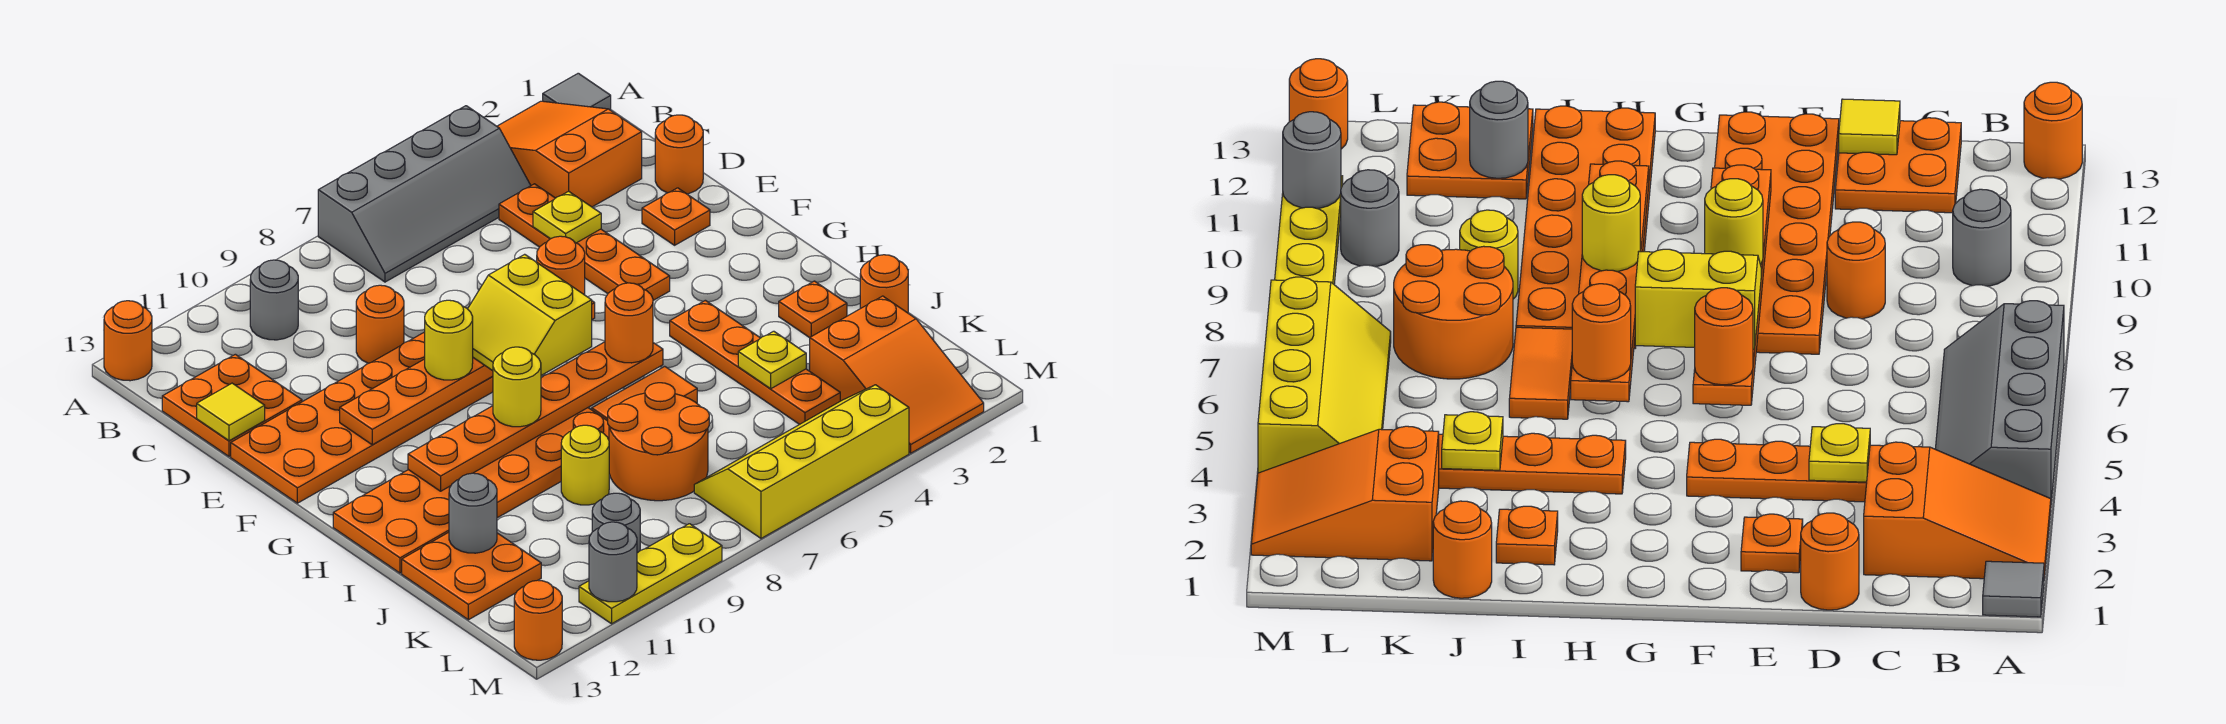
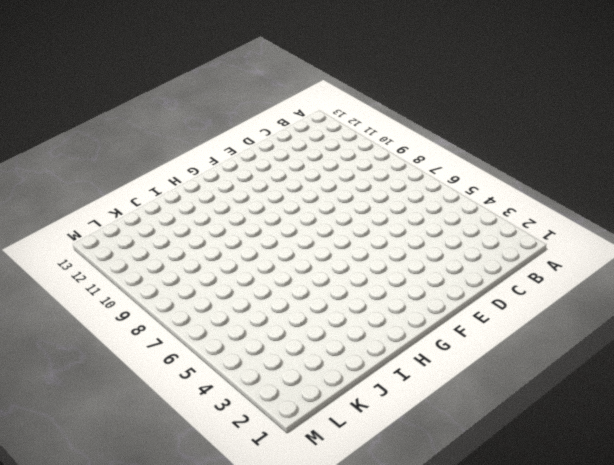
none -> grey tile A1 level 1
none -> orange slope A2:C3 level 1 top C
none -> grey slope A4:B7 level 1 top A
none -> orange round brick A13 level 1

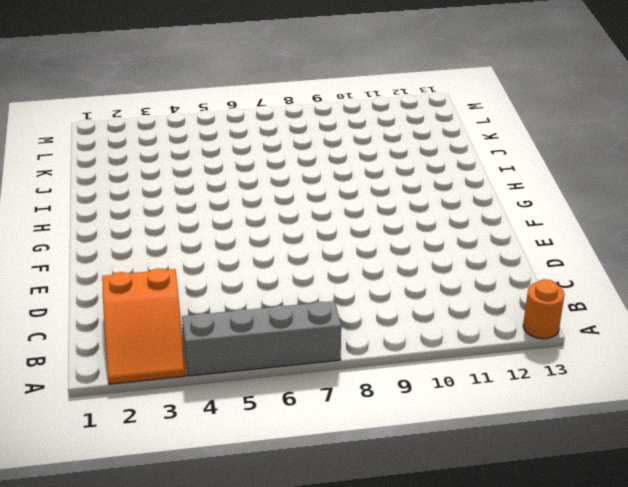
none -> grey tile A1 level 1
none -> grey round brick B10 level 1
none -> orange plate C4:F4 level 1
none -> orange plate C12:D13 level 1

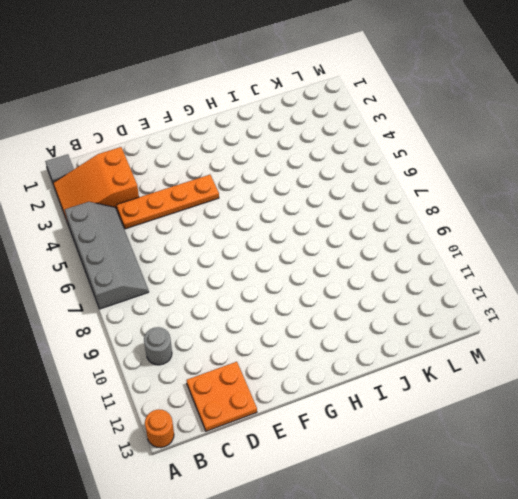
none -> orange round brick D1 level 1
none -> orange round brick D9 level 1
none -> orange plate E2 level 1
none -> orange plate E8:F13 level 1

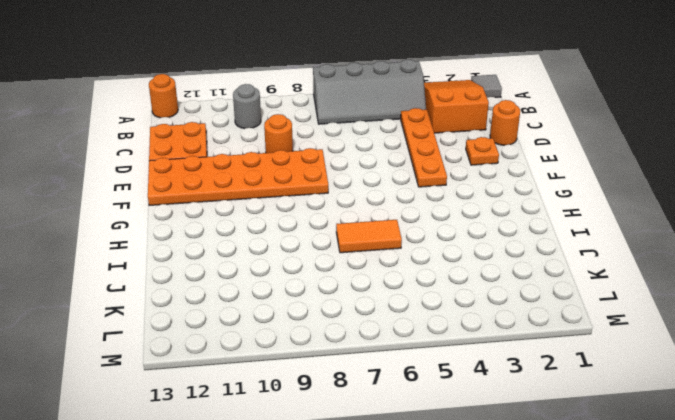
none -> orange plate H4:K4 level 1
none -> orange plate H8:I13 level 1
none -> orange plate I2 level 1
none -> orange round brick J1 level 1

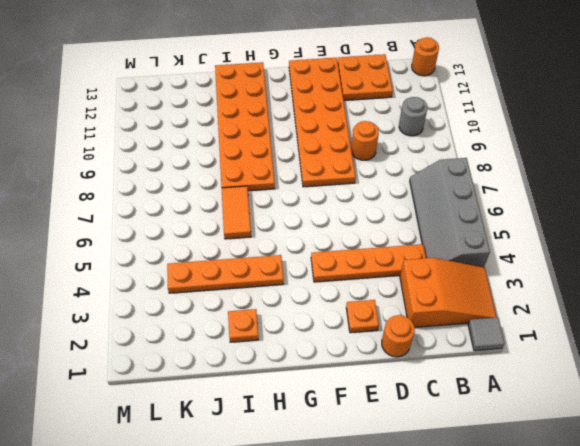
none -> orange round brick J1 level 1
none -> orange round brick J7:K8 level 1
none -> yellow round brick J9 level 1
none -> orange plate J12:K13 level 1

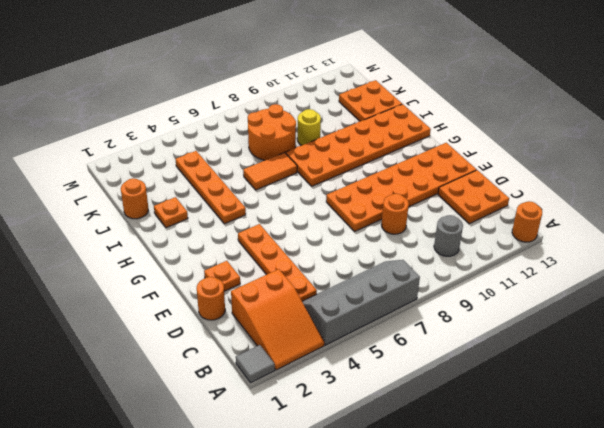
none -> orange slope K2:M3 level 1 top K
none -> yellow slope L4:M7 level 1 top M
none -> grey round brick L10 level 1
none -> yellow plate M9:M11 level 1

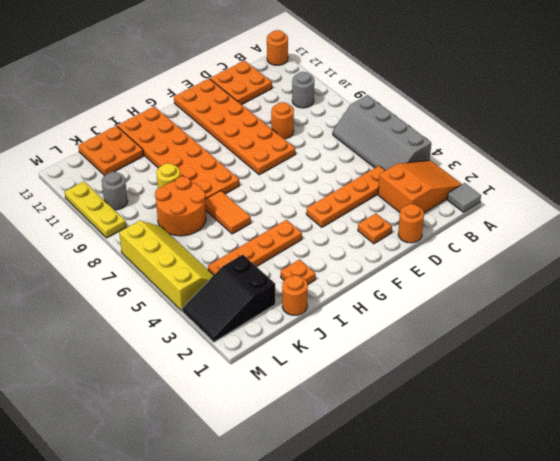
black slope K2:M3 level 1 top K -> orange slope K2:M3 level 1 top K
none -> orange round brick M13 level 1
none -> yellow plate D4 level 2
none -> yellow tile D13 level 2
none -> orange plate F6:F11 level 2

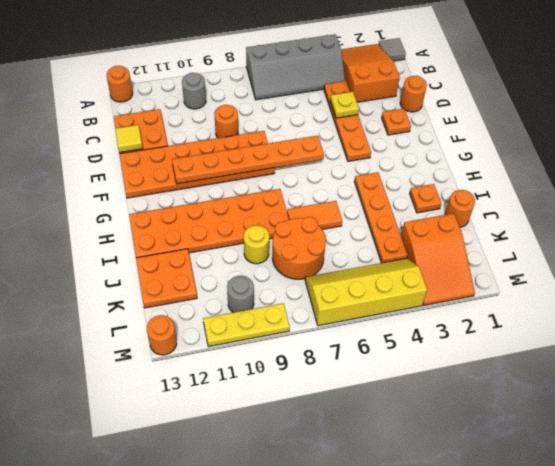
none -> orange plate H6:H11 level 2
none -> yellow plate J4 level 2
none -> grey round brick J12 level 2
none -> grey round brick M11 level 2

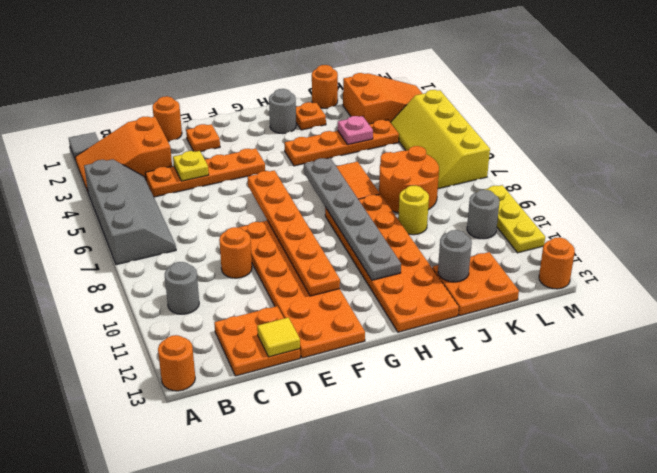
grey round brick H2 level 1 -> grey round brick M11 level 2
grey plate H6:H11 level 2 -> orange plate H6:H11 level 2
pink plate J4 level 2 -> yellow plate J4 level 2
none -> orange round brick F6 level 3
none -> yellow slope F7:G8 level 3 top 7
none -> yellow round brick F9 level 3
none -> orange round brick H6 level 3

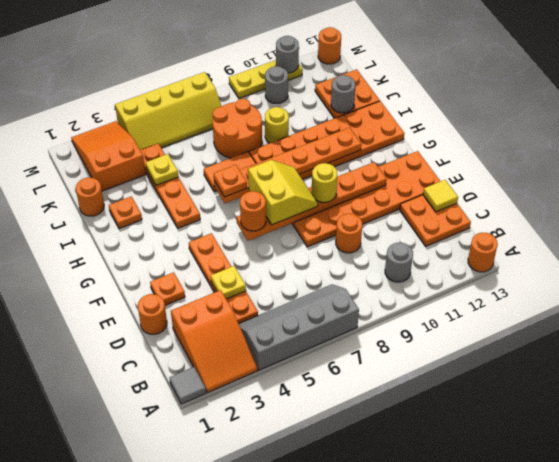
orange plate H6 level 3 -> orange round brick H6 level 3
none -> yellow round brick H9 level 3

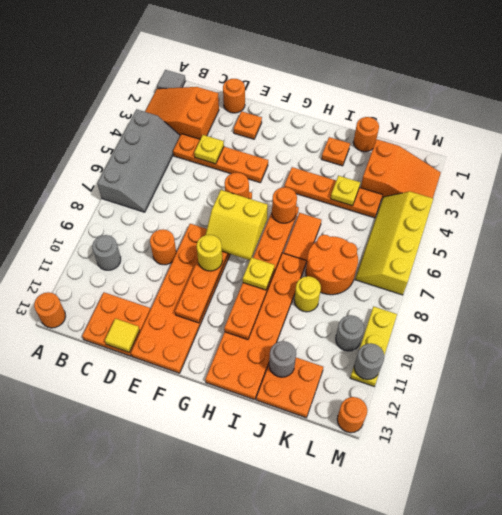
yellow plate H9 level 3 -> yellow round brick H9 level 3

